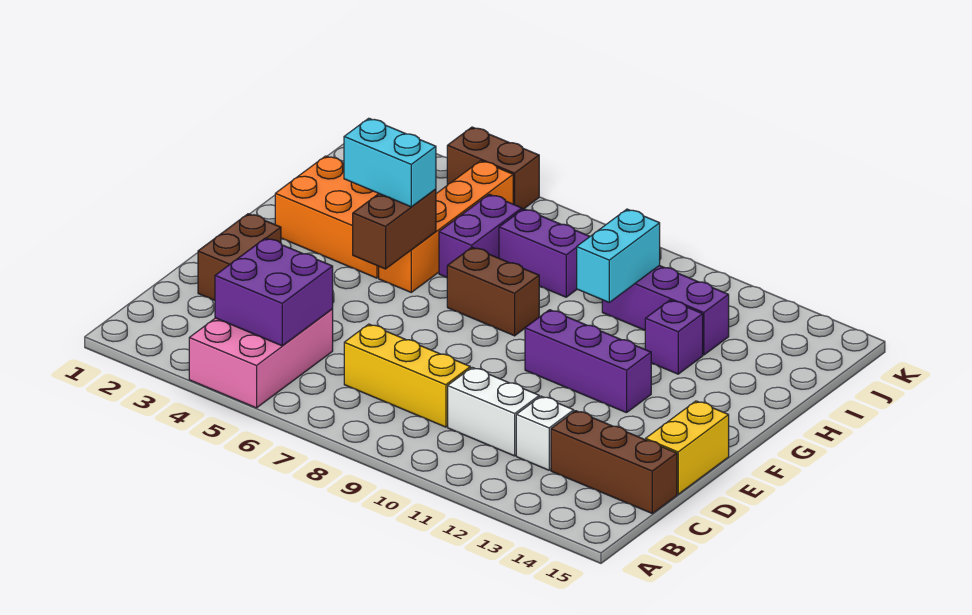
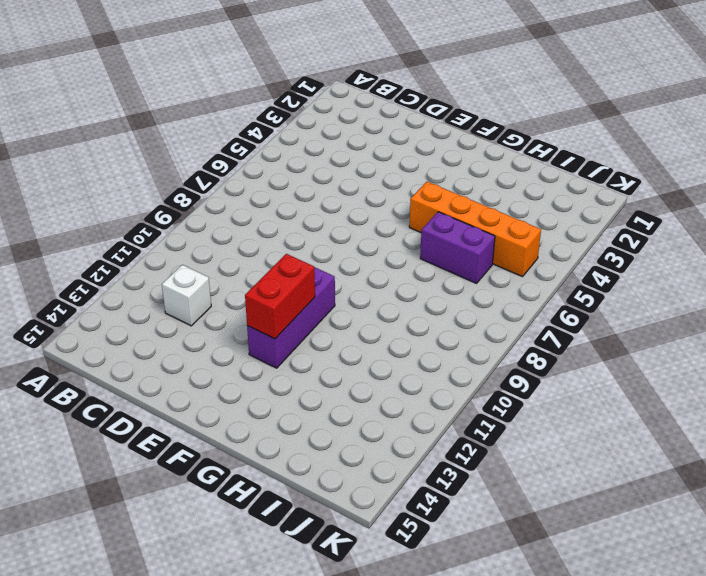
red brick F11:F12 level 2 -> none
none -> pink brick A4:C5 level 1
none -> yellow brick C7:C9 level 1
none -> white brick C10:C11 level 1

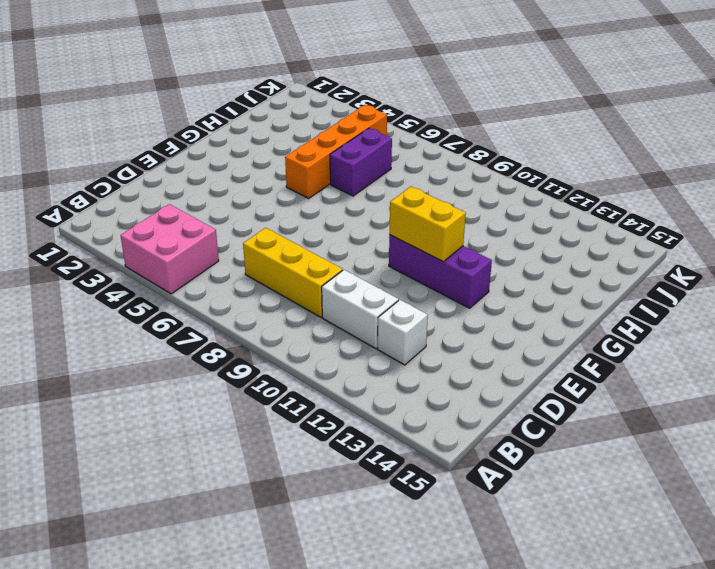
pink brick A4:B5 level 1 -> pink brick A4:C5 level 1
yellow brick F10:F11 level 2 -> yellow brick D15:E15 level 1
none -> brown brick C13:C15 level 1
none -> brown brick D2:E2 level 1
none -> orange brick G2:H4 level 1

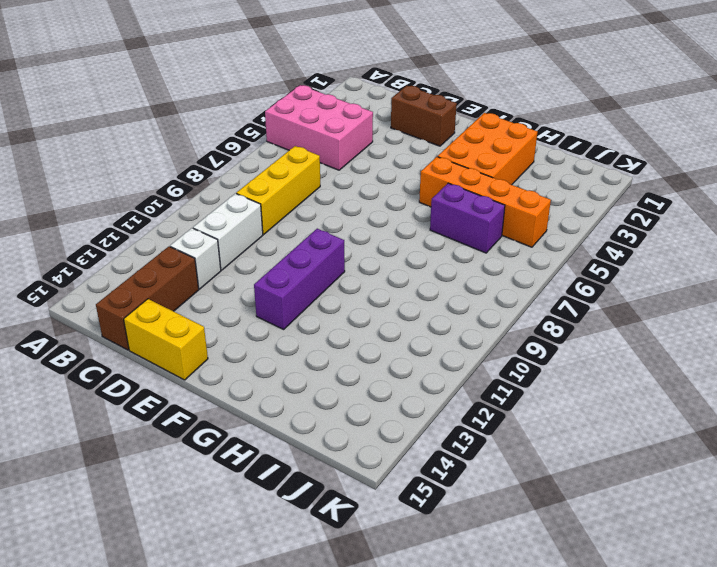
none -> brown brick G7:G8 level 1
none -> purple brick H12 level 1
none -> purple brick I7:I8 level 1

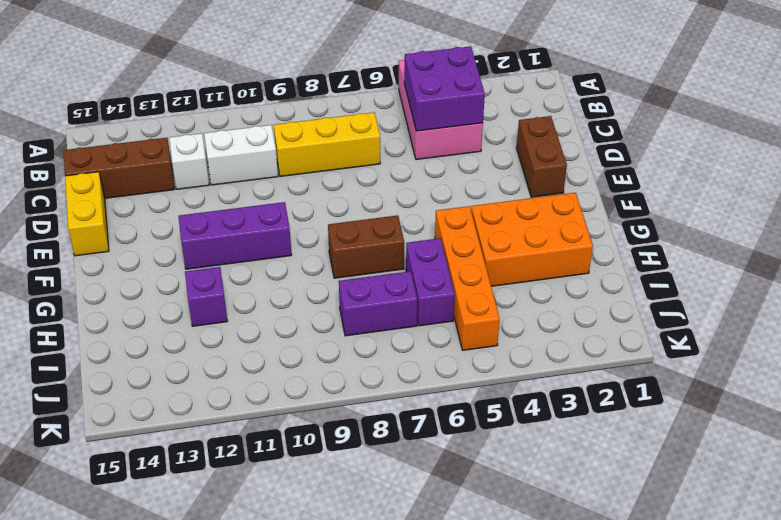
none -> purple brick I10:I12 level 1
none -> brown brick K4:K5 level 1
none -> brown brick F5:G5 level 2

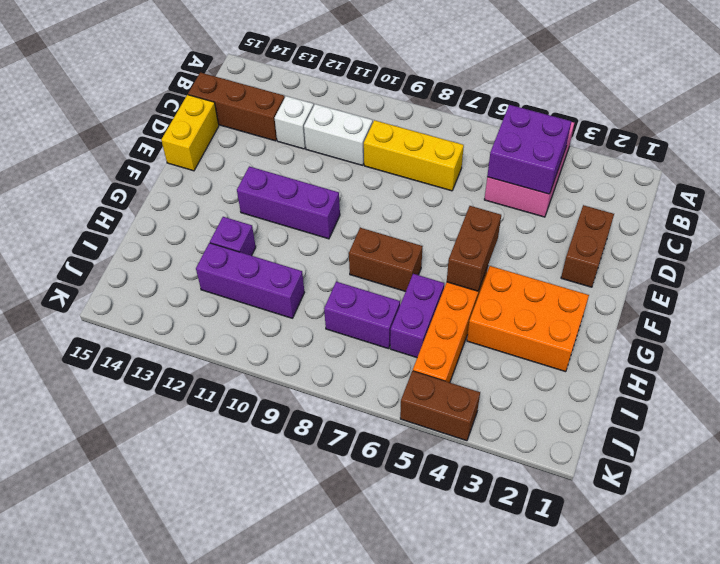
none -> cyan brick H10:I10 level 2
none -> cyan brick G4:G5 level 3

